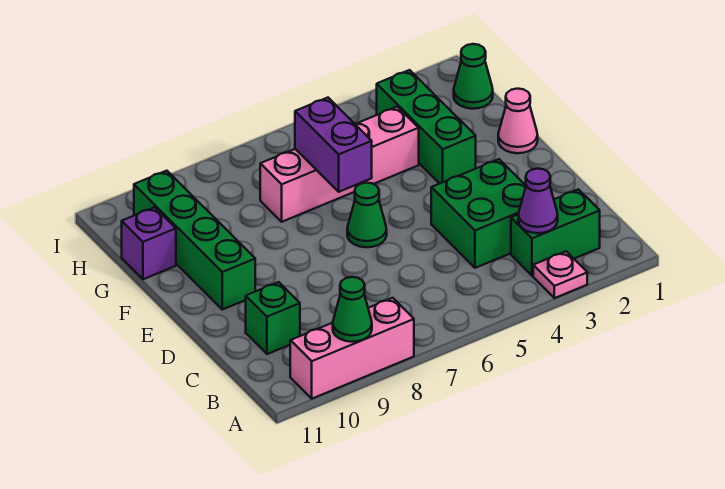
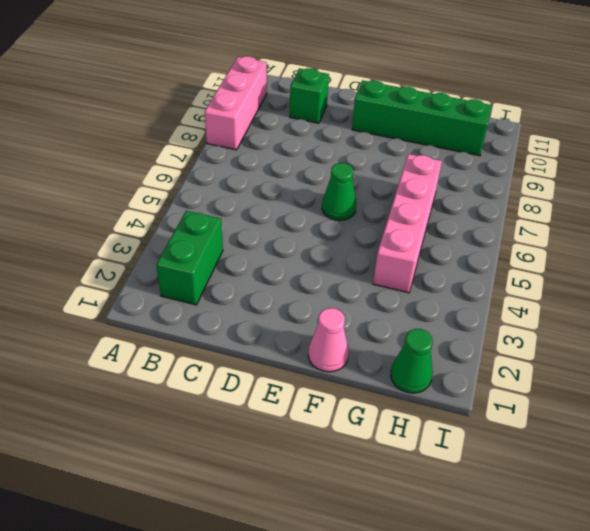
none -> pink plate A3 level 1
none -> green brick C3:D4 level 1
none -> green brick F3:H3 level 1

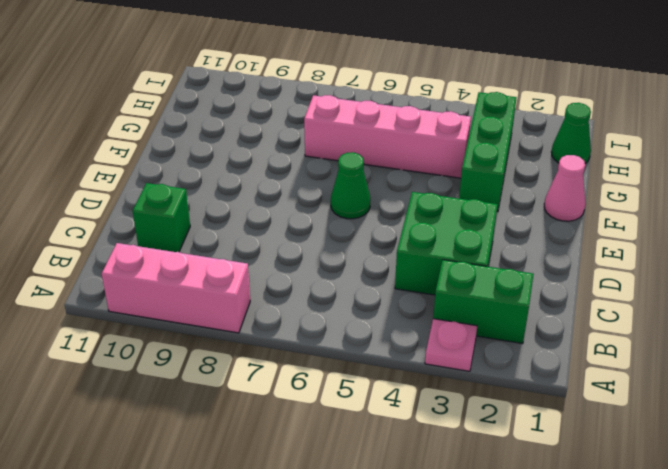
none -> green brick E10:H10 level 1
none -> purple brick G11 level 1
none -> green cone A9 level 2

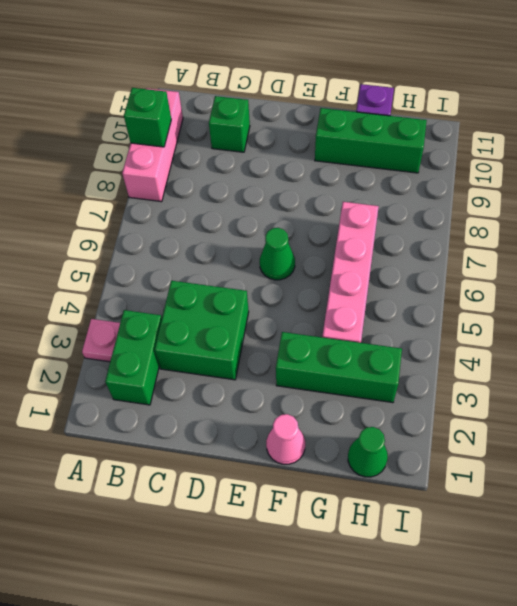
green brick A9 level 2 -> green cone A9 level 2
green brick F10:H10 level 1 -> green brick E10:H10 level 1
none -> purple cone B3 level 2
none -> purple brick F6:G6 level 2

